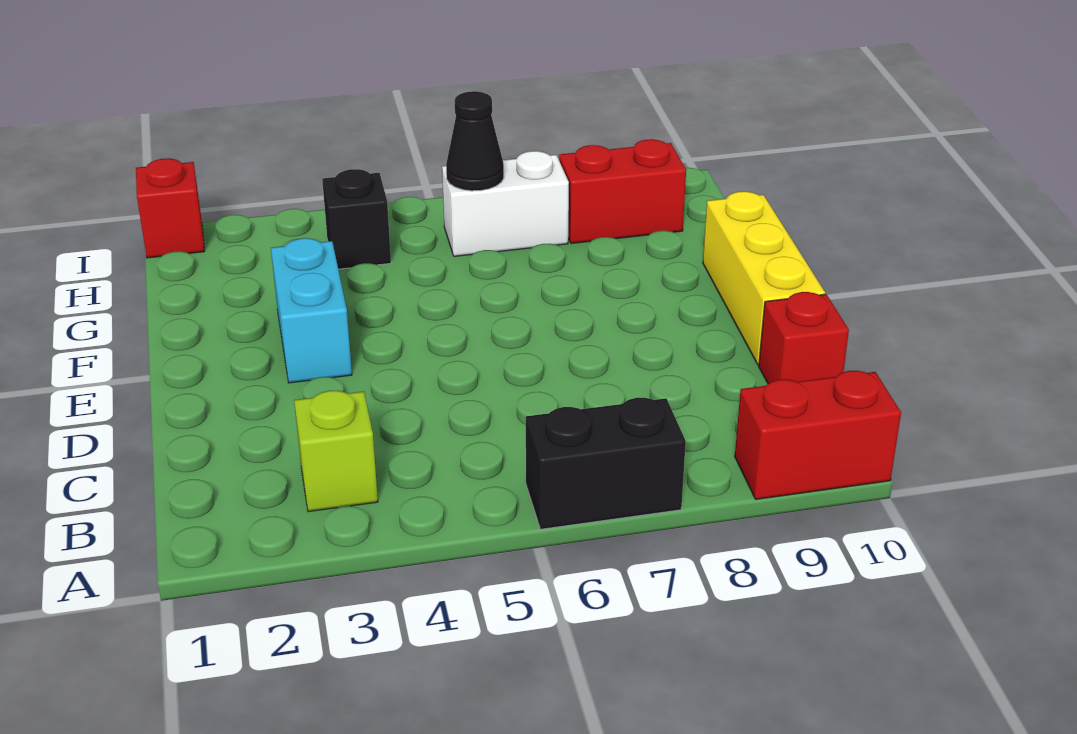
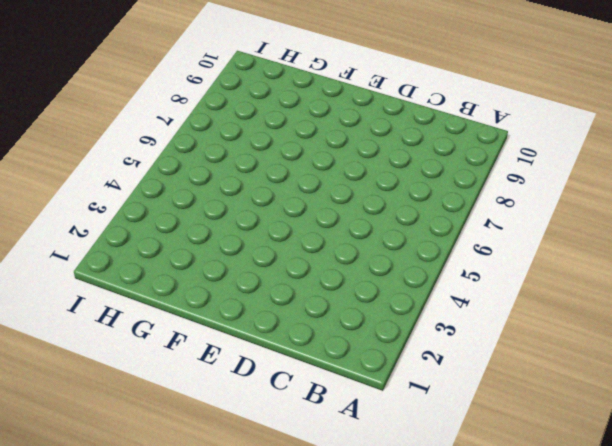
none -> black brick A6:A7 level 1
none -> red brick A9:A10 level 1

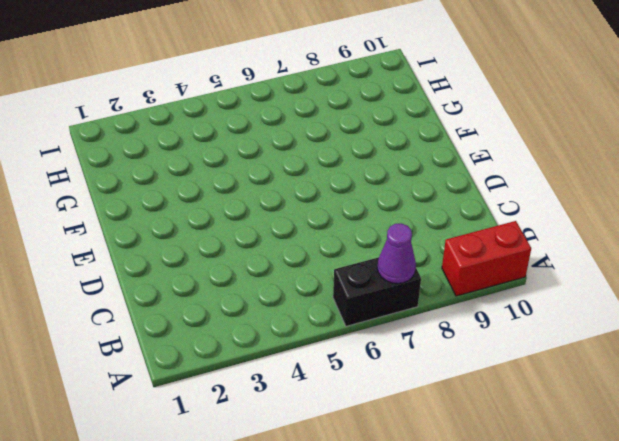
purple cone A7 level 2 -> none
none -> lime brick B3 level 1
none -> red brick C10 level 1

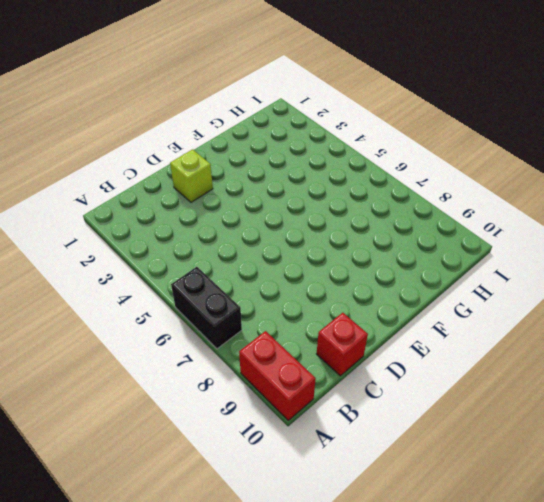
lime brick D2 level 1 -> lime brick B3 level 1
none -> yellow brick D10:F10 level 1
none -> cyan brick E3:F3 level 1

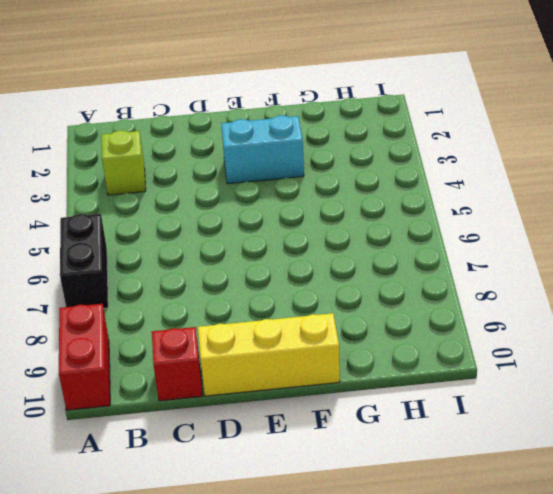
none -> black brick H4 level 1
none -> white brick H6:H7 level 1

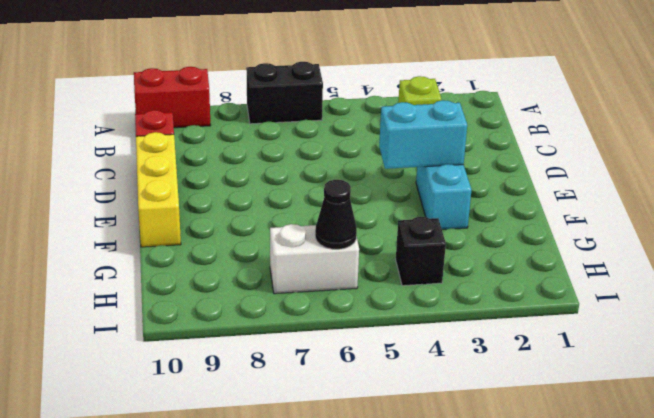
cyan brick E3:E4 level 2 -> none
none -> red brick H8:H9 level 1
none -> red brick I1 level 1

